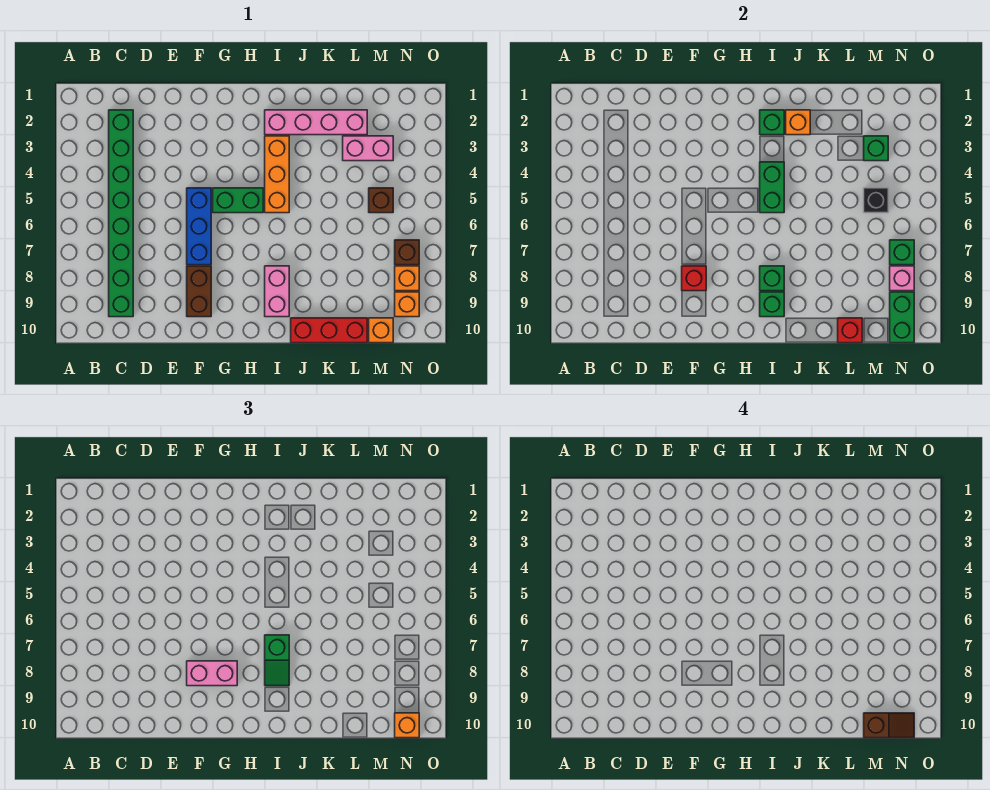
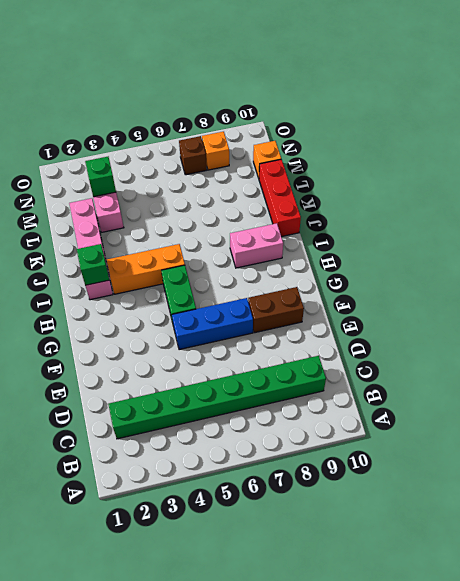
none -> brown brick M5 level 1
none -> orange brick N9 level 1
none -> red brick F8 level 2
none -> green brick I4:I5 level 2

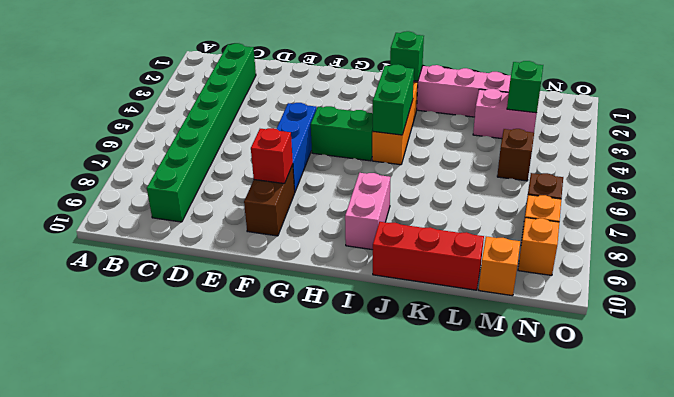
none -> green brick I8 level 2
none -> green brick I9 level 2
none -> orange brick J2 level 2
none -> red brick L10 level 2

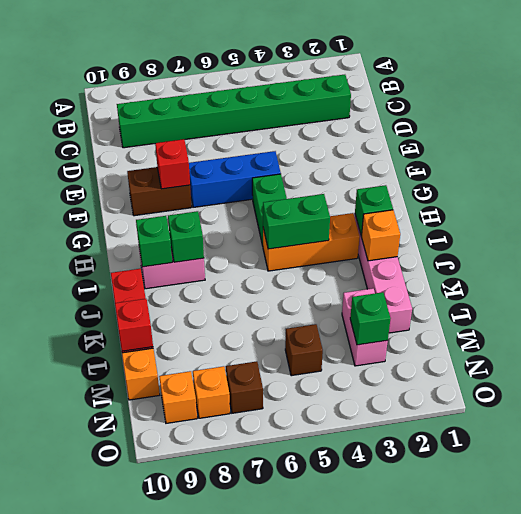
none -> black brick M5 level 2
none -> green brick N7 level 2
none -> pink brick N8 level 2
none -> green brick N9:N10 level 2

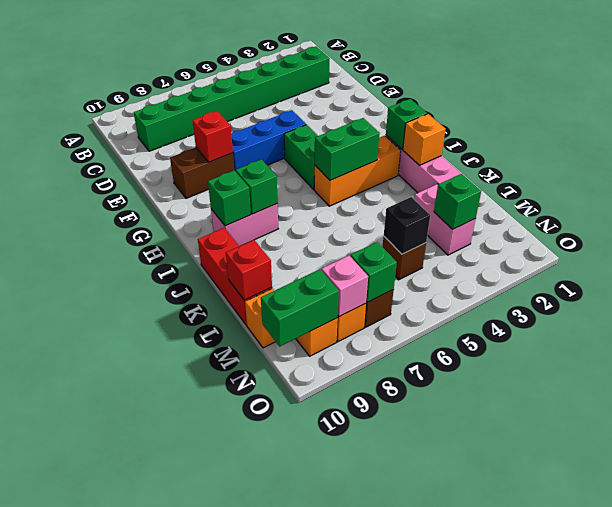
none -> pink brick F8:G8 level 3
none -> green slope I7:I8 level 3 top 7
none -> orange brick N10 level 3
none -> brown slope M10:N10 level 4 top M

